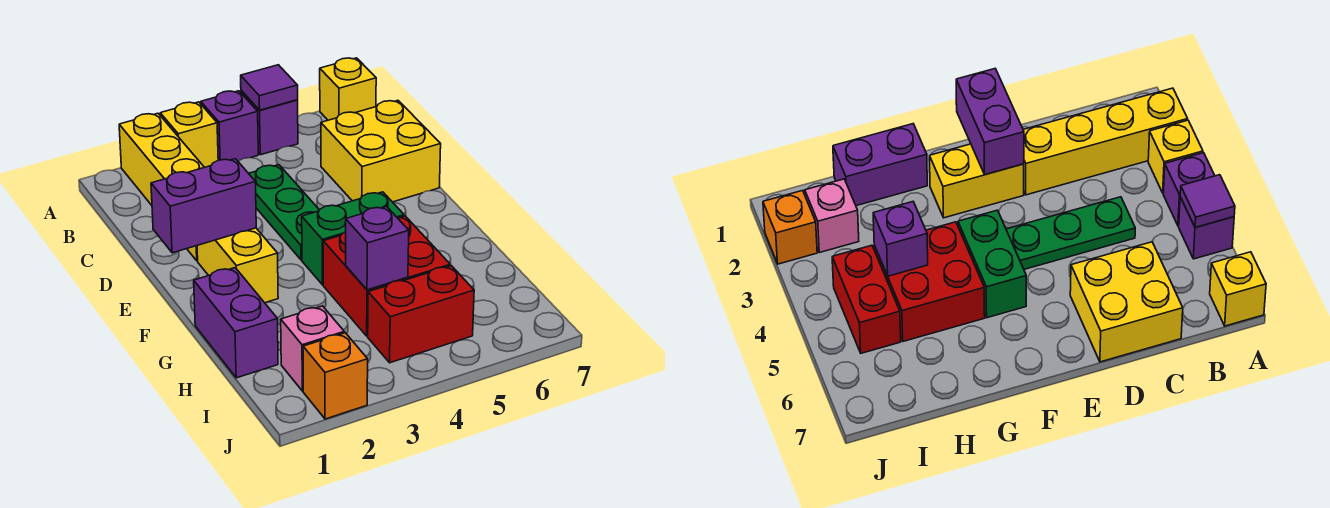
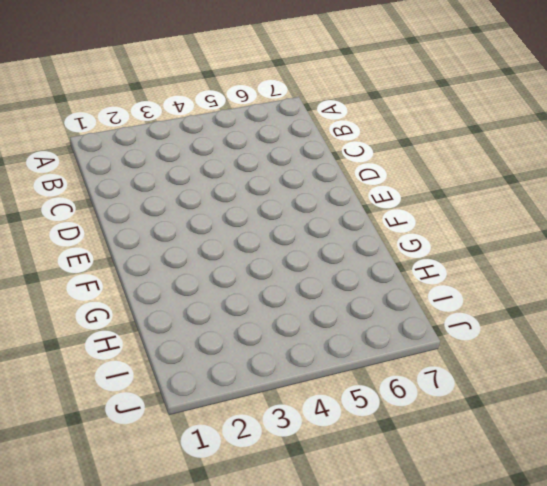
none -> yellow brick A2:D2 level 1
none -> yellow brick A3 level 1
none -> purple brick A4 level 1

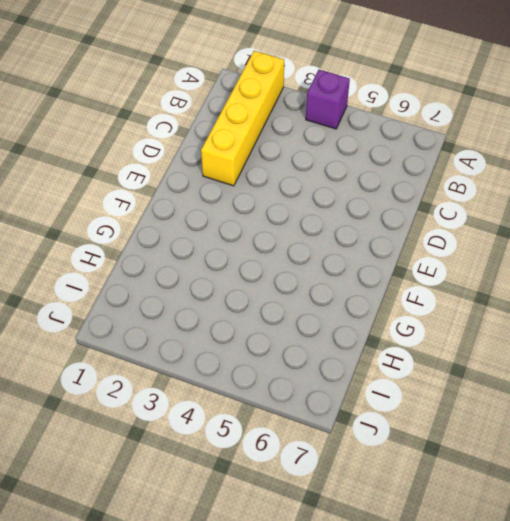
none -> yellow brick A3 level 1
none -> purple brick A5 level 1
none -> yellow brick A7 level 1

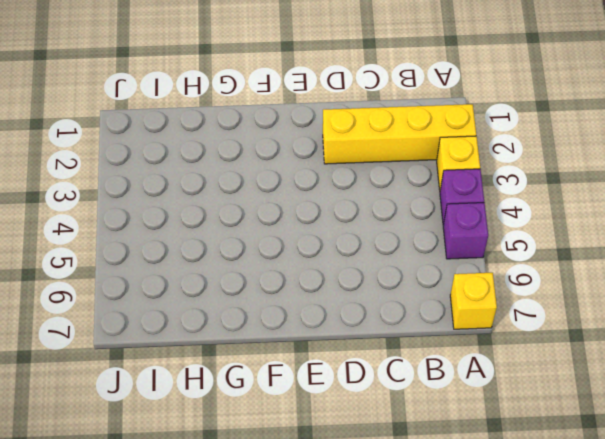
none -> green plate C4:E4 level 1
none -> yellow brick C6:D7 level 1
none -> yellow brick E2:F2 level 1

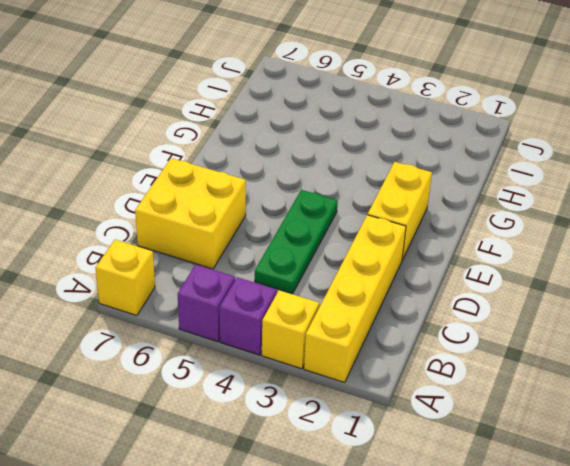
none -> green brick F4:F5 level 1
none -> purple brick G1:H1 level 1
none -> red brick G4:H5 level 1

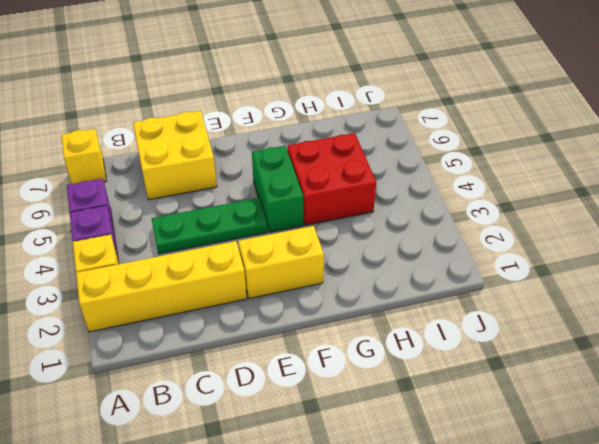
none -> purple brick G1:H1 level 1
none -> pink brick I2 level 1
none -> red brick I4:I5 level 1

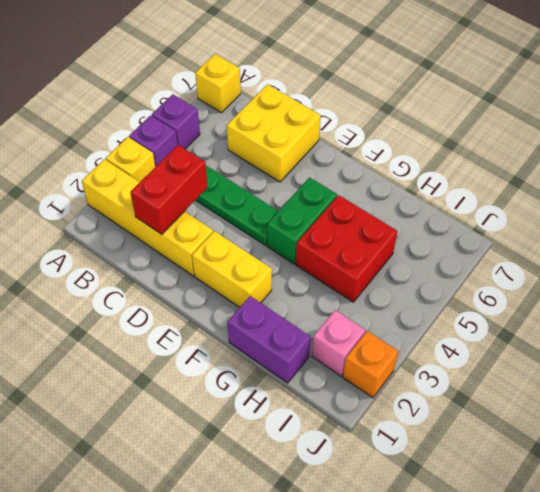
red brick C2:C3 level 2 -> red brick I4:I5 level 1
none -> purple tile A5 level 2
none -> purple brick E1:E2 level 2
none -> purple brick H4 level 2

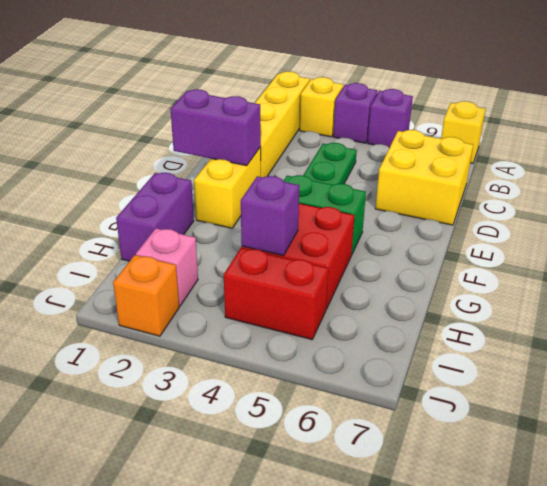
none -> purple tile A5 level 2

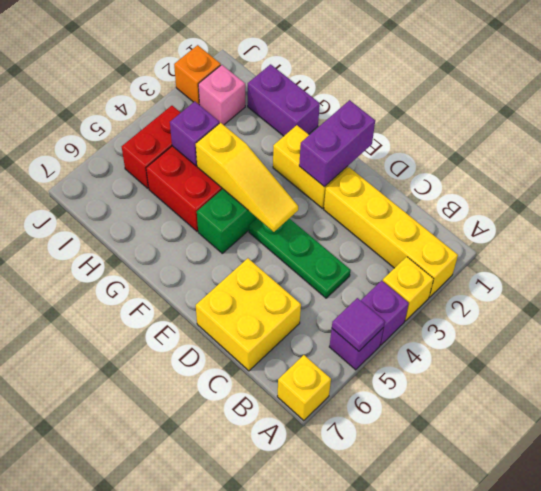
yellow slope E4:G4 level 2 top G -> none

